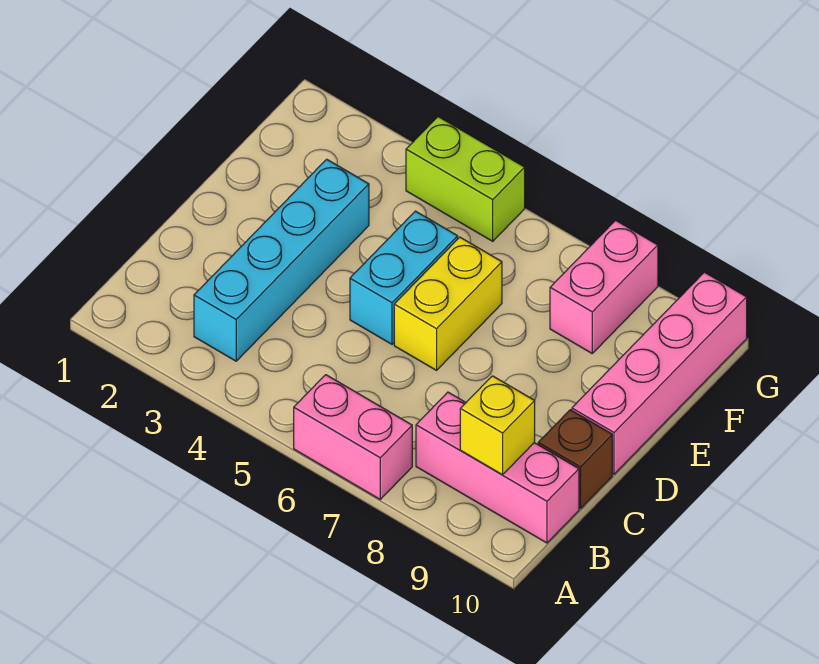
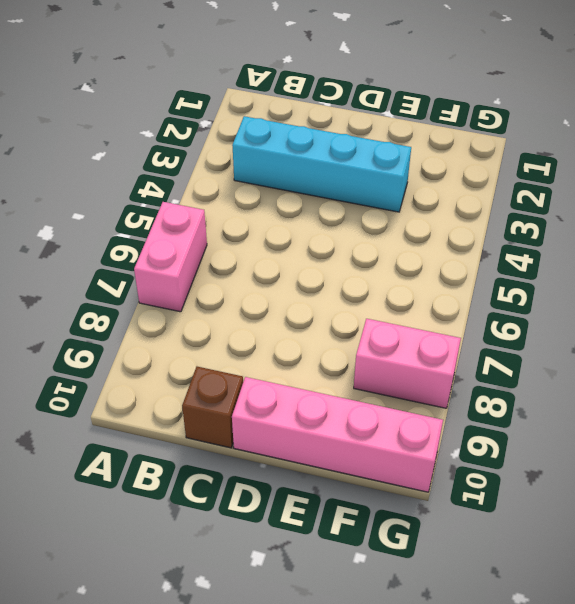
none -> pink brick B8:B10 level 1
none -> cyan brick D5:E5 level 1

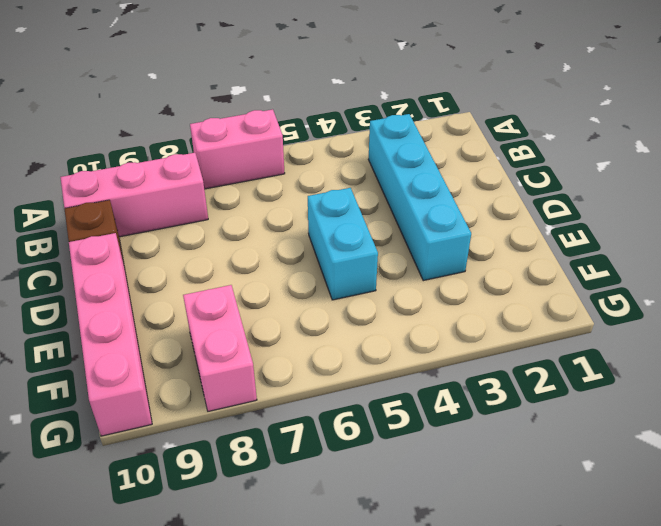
none -> yellow brick D6:E6 level 1
none -> lime brick G4:G5 level 1

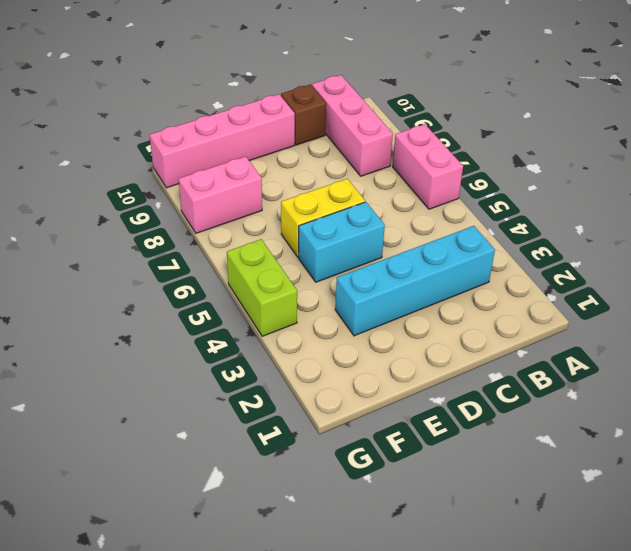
none -> yellow brick B9 level 2

